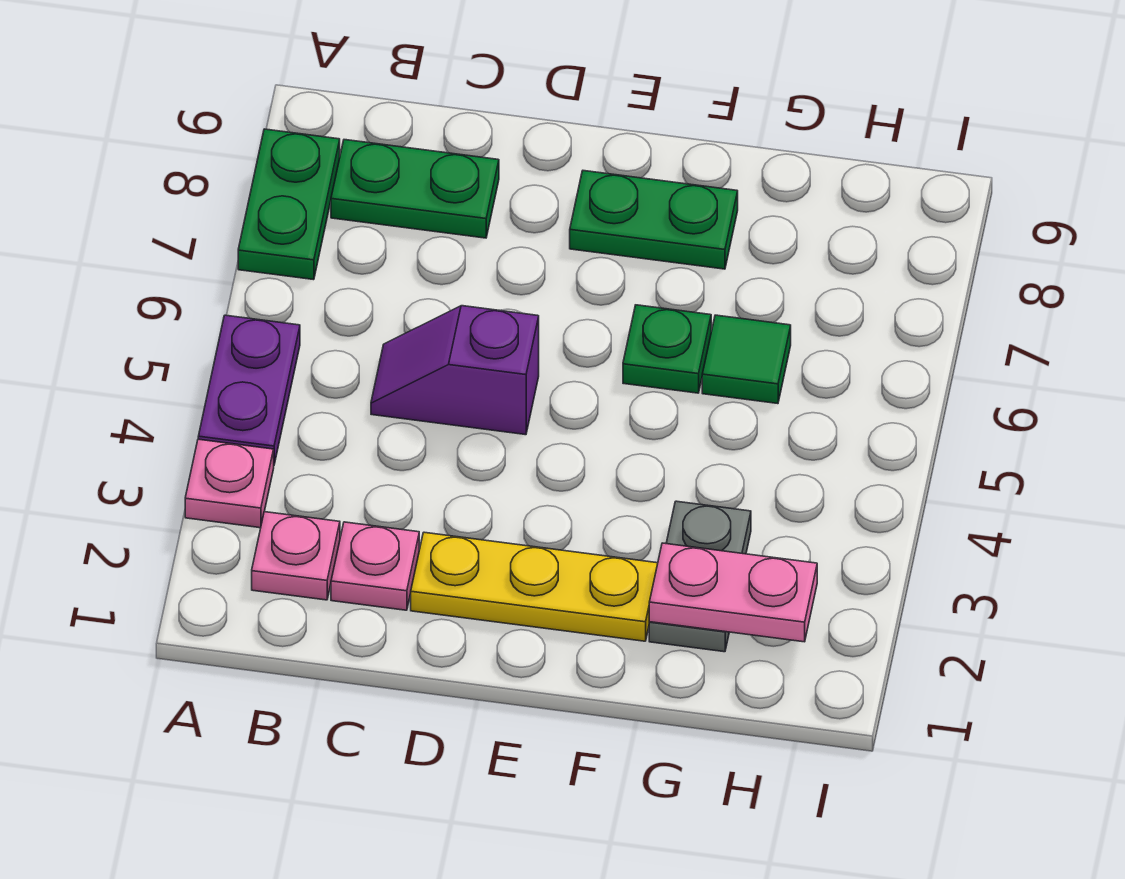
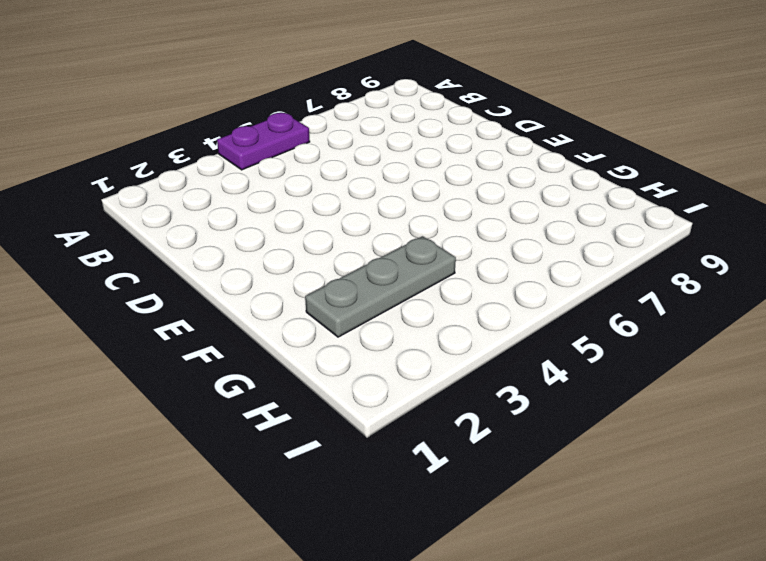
grey plate G2:G4 level 1 -> grey plate G2:G3 level 1
none -> pink plate A3 level 1
none -> green plate A7:A8 level 1
none -> pink plate B2 level 1

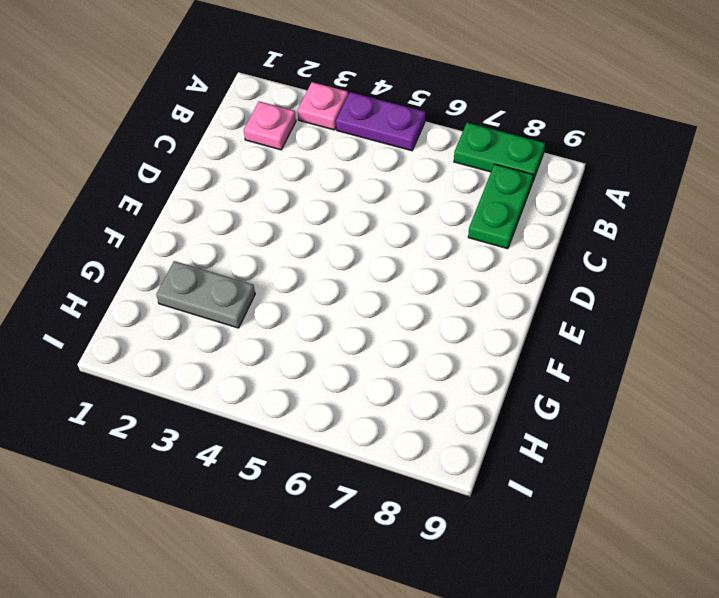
none -> pink plate C2 level 1
none -> purple slope C5:D5 level 1 top D
none -> yellow plate D2:F2 level 1

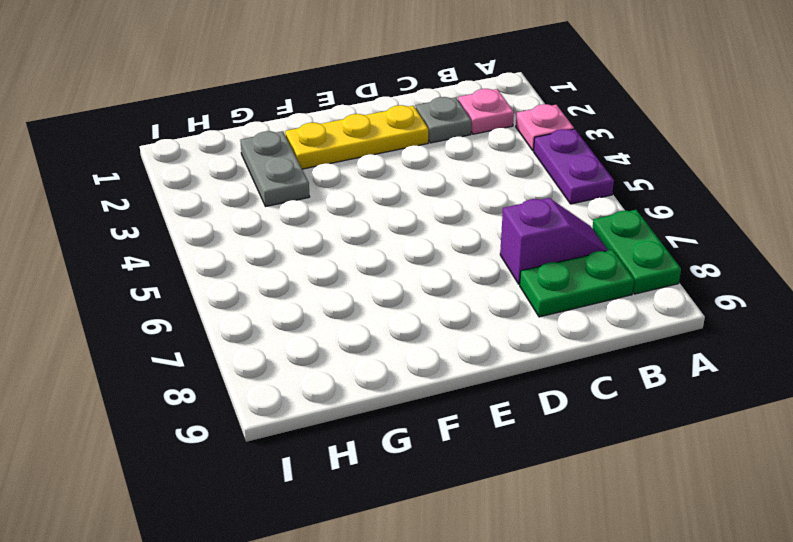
purple slope B7:C7 level 1 top C -> purple slope C5:D5 level 1 top D
grey plate C2 level 1 -> pink plate C2 level 1
none -> green plate E8:F8 level 1
none -> green plate F6 level 1
none -> green tile G6 level 1

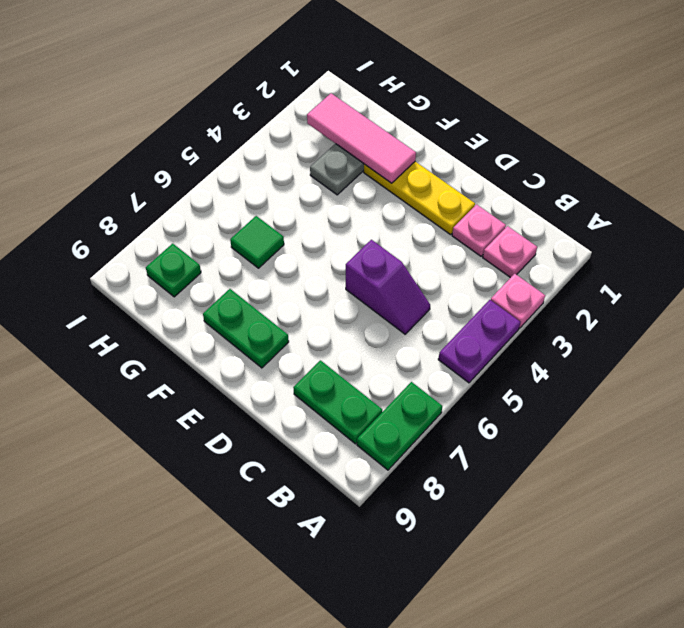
pink tile F2:H2 level 2 -> pink plate G2:H2 level 2
green plate H8 level 1 -> green plate F6 level 1

